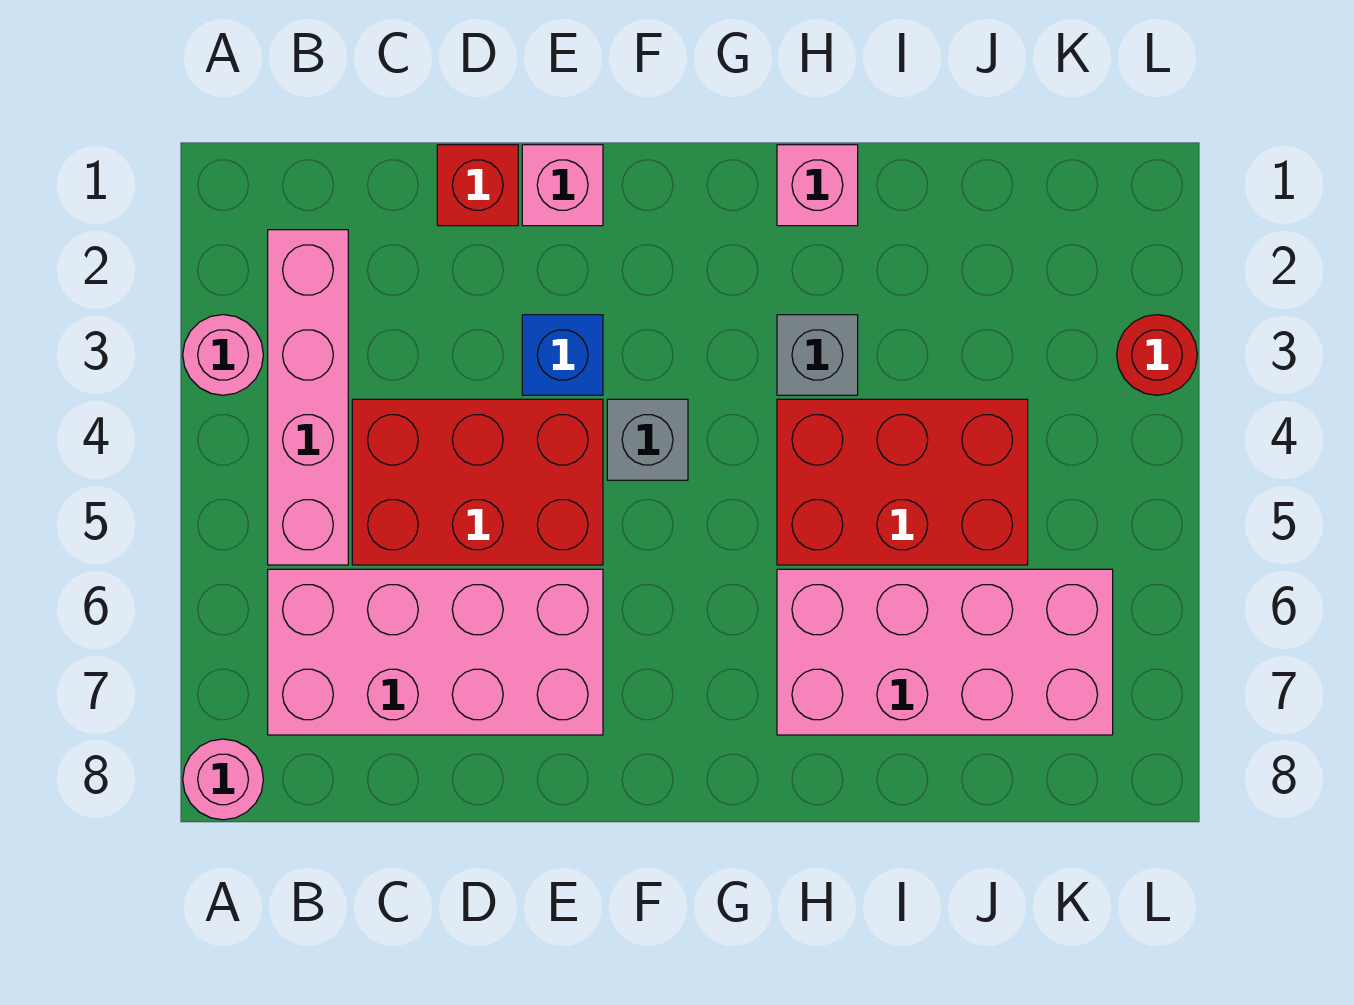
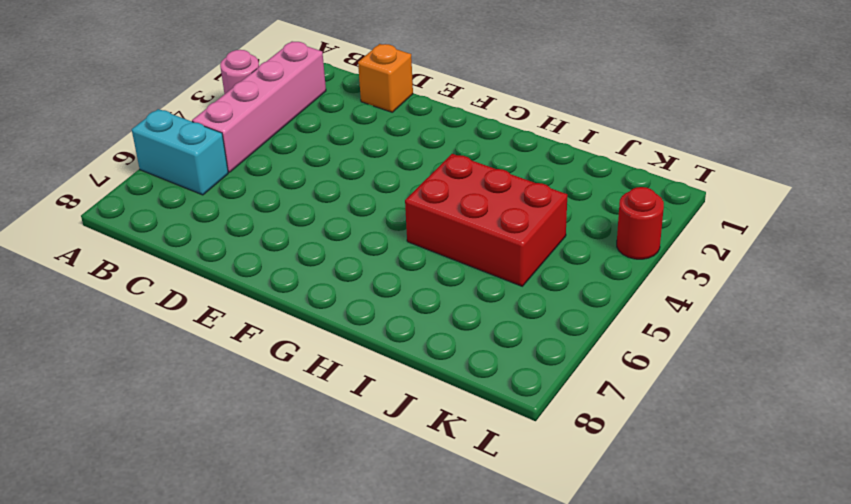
cyan brick A6:B6 level 1 -> pink brick B6:E7 level 1
orange brick D1 level 1 -> red brick D1 level 1
none -> pink round brick A8 level 1
none -> red brick C4:E5 level 1
none -> pink brick E1 level 1

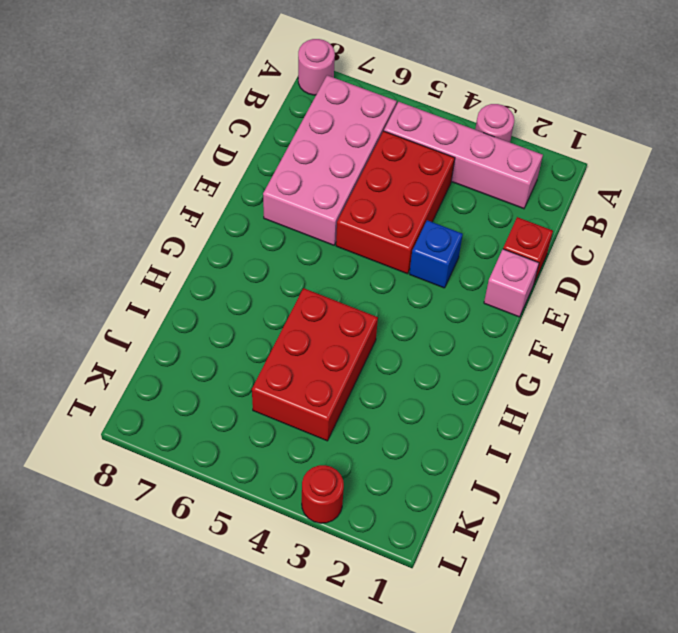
none -> grey brick F4 level 1
none -> pink brick H1 level 1
none -> grey brick H3 level 1

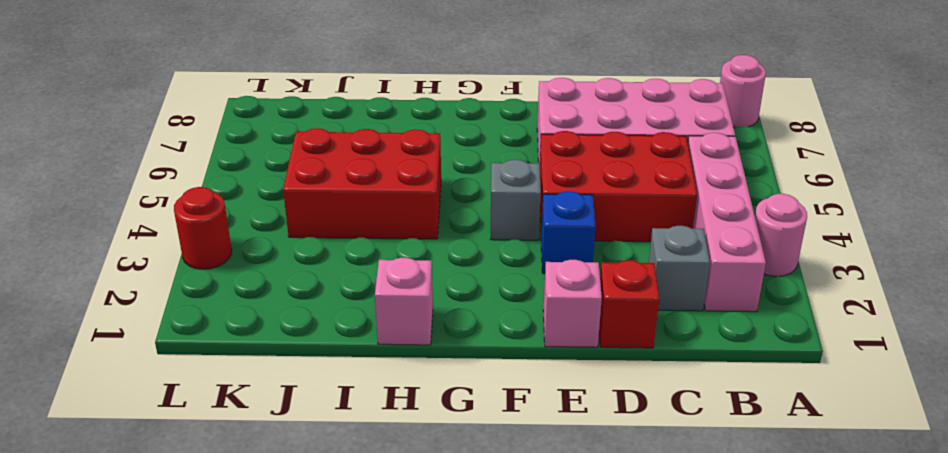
grey brick C2 level 1 -> grey brick H3 level 1
none -> pink brick H6:K7 level 1

